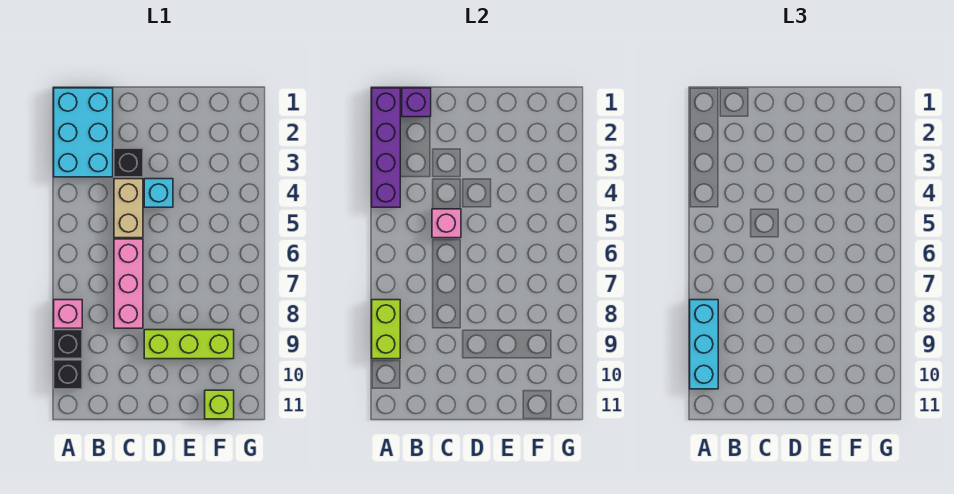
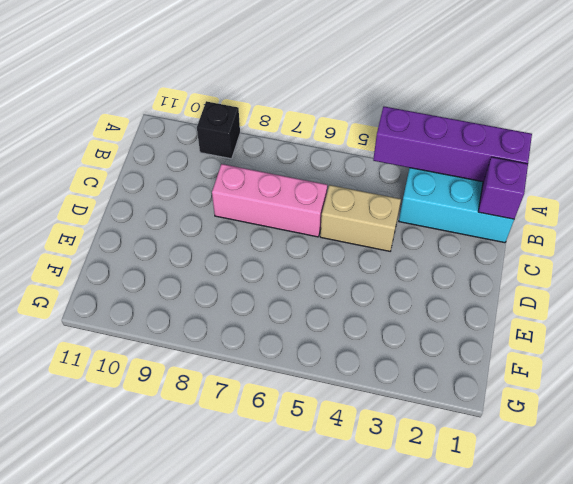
none -> pink brick A8 level 1
none -> black brick A10 level 1
none -> black brick C3 level 1

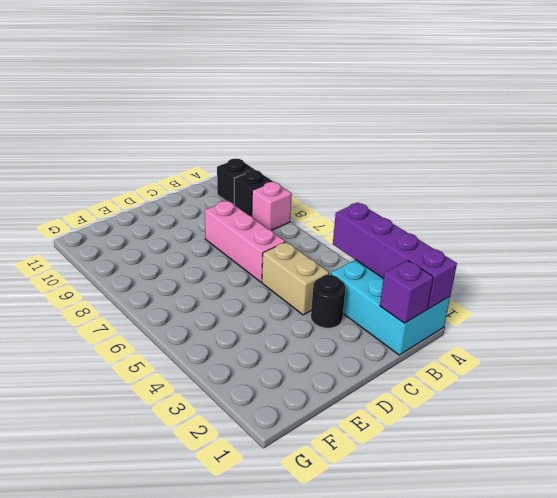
black round brick C3 level 1 -> black brick C3 level 1
none -> cyan brick D4 level 1
none -> lime brick D9:F9 level 1
none -> lime brick F11 level 1

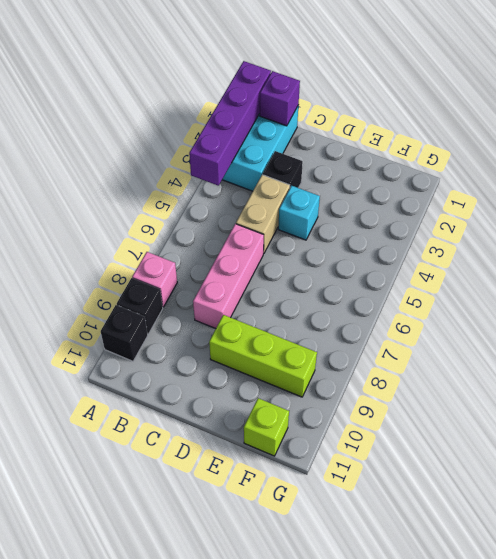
none -> lime brick A8:A9 level 2
none -> pink brick C5 level 2
none -> cyan brick A8:A10 level 3

